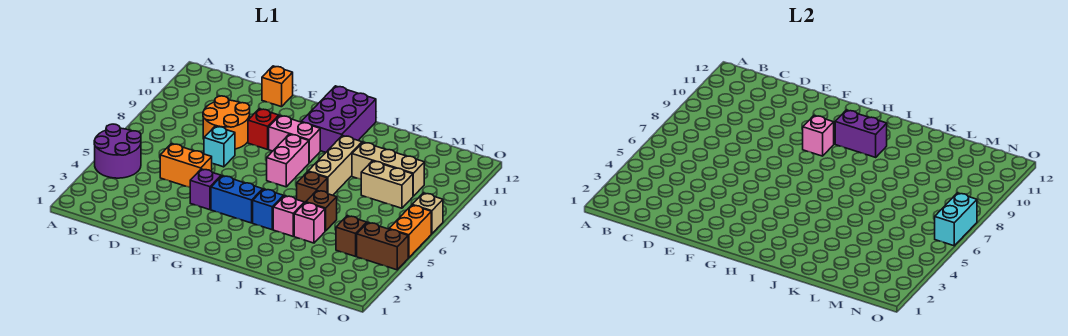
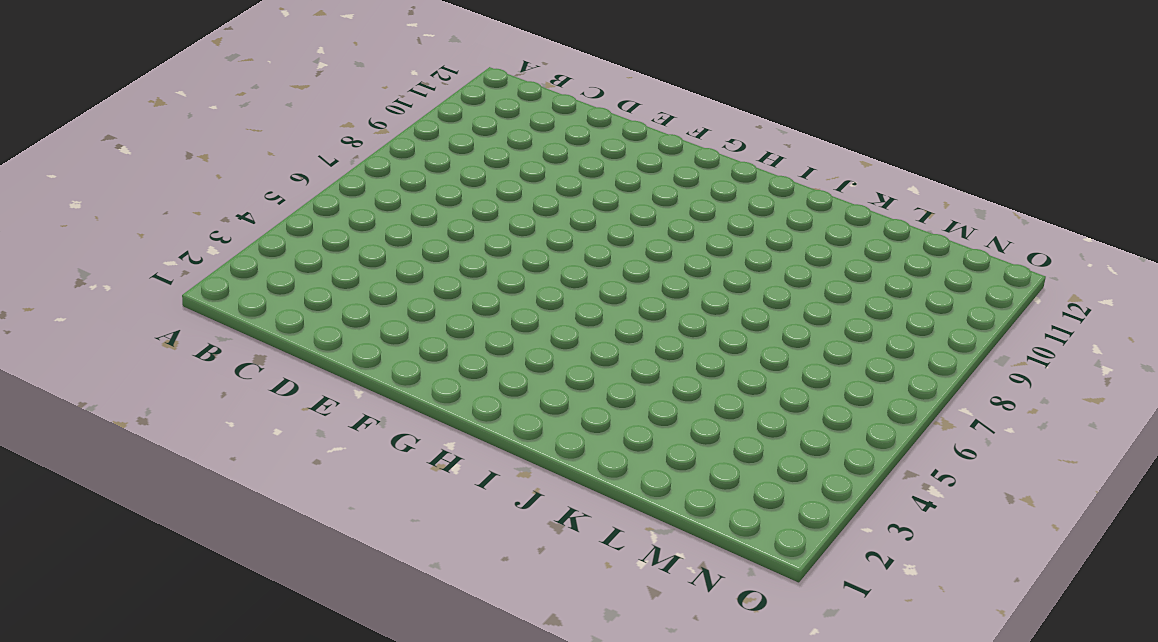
none -> purple round brick A4:B5 level 1
none -> orange brick D5:E5 level 1
none -> orange round brick D8:E9 level 1

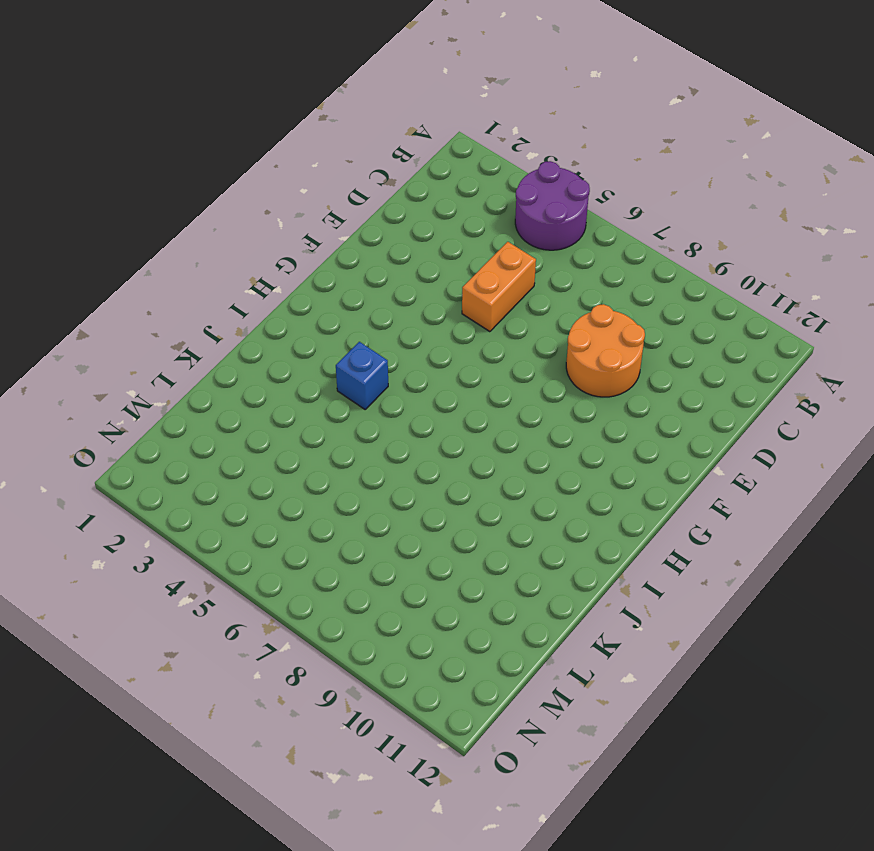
none -> cyan brick E7 level 1
none -> orange brick E12 level 1
none -> purple brick F4 level 1

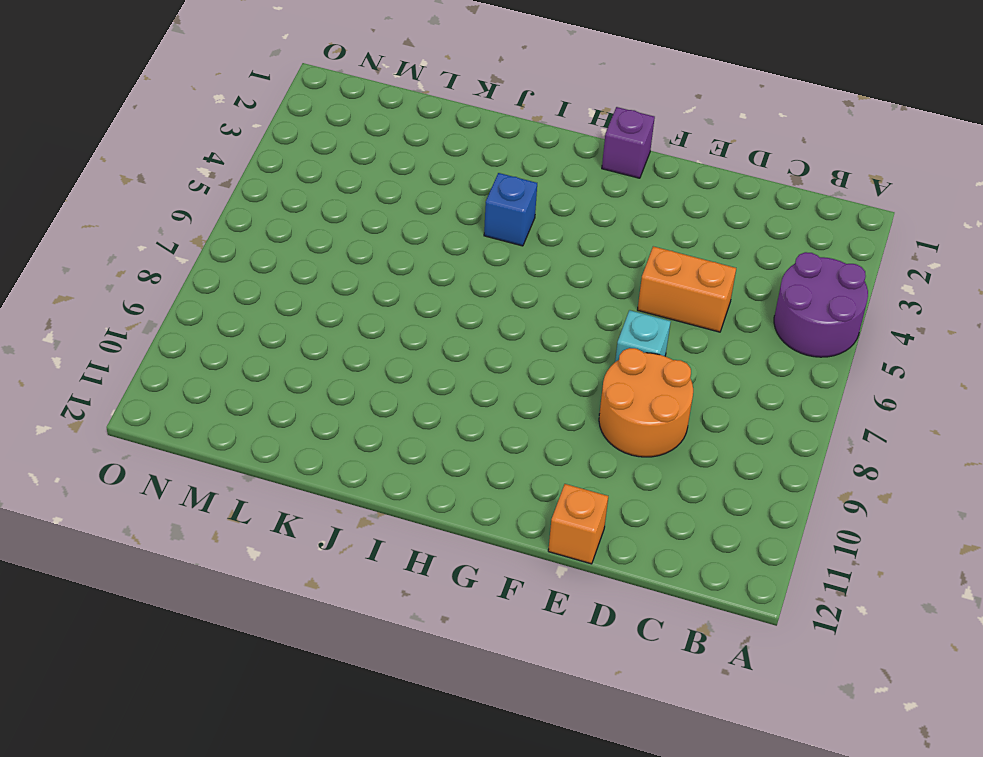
purple brick G1 level 1 -> purple brick F4 level 1
none -> red brick F9 level 1
none -> blue brick G4:H4 level 1
none -> pink brick G9:H9 level 1

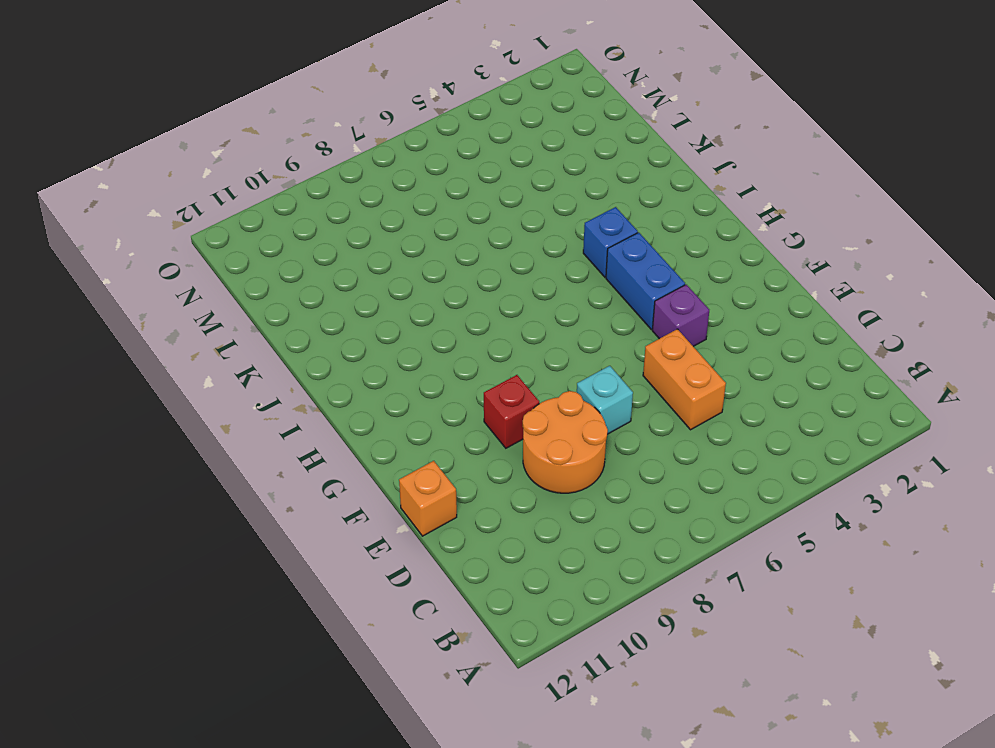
none -> purple round brick A4:B5 level 1
none -> pink brick G9:H9 level 1
none -> pink brick H7:H8 level 1

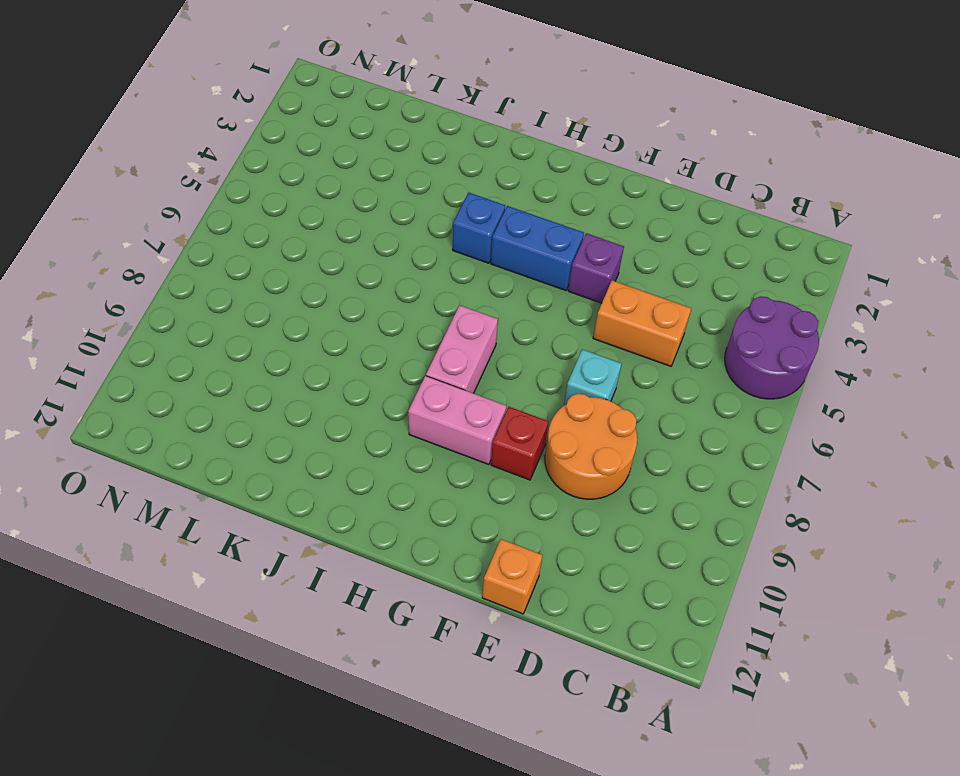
none -> purple brick H10:I12 level 1
none -> pink brick J4 level 1
none -> brown brick J6 level 1

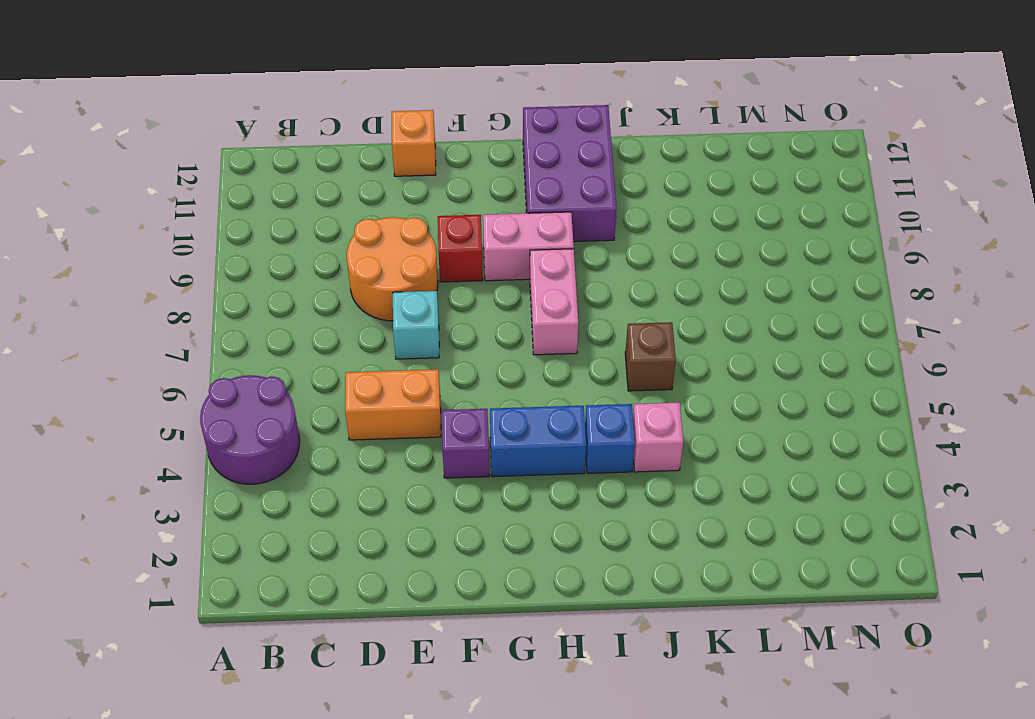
none -> tan brick J7:J9 level 1
none -> pink brick K4 level 1
none -> brown brick K5 level 1

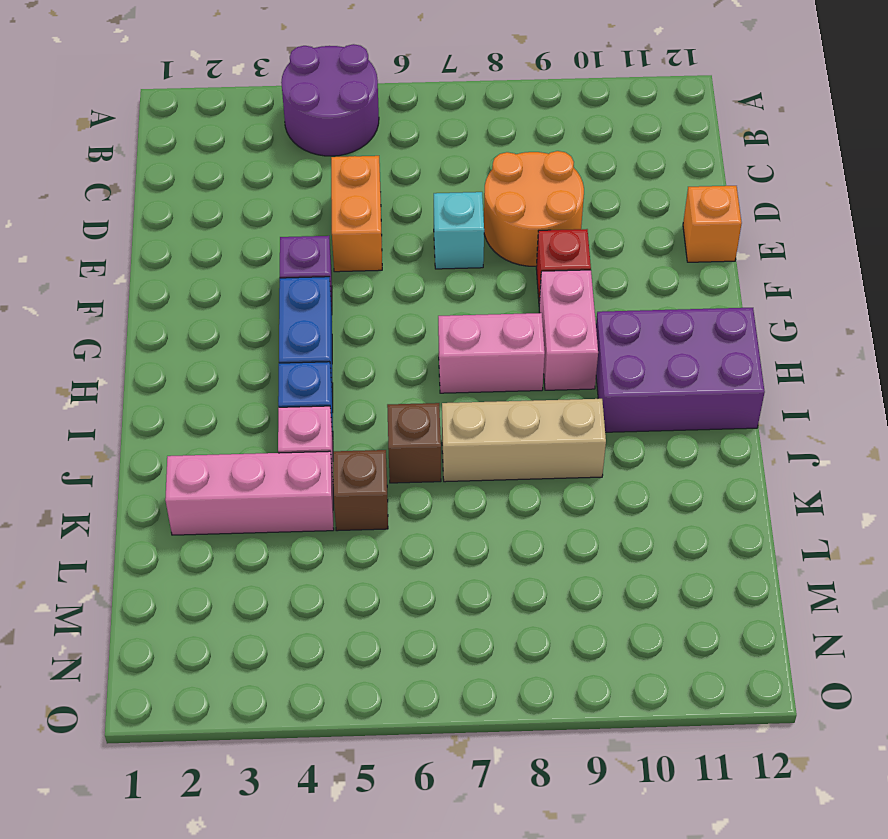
pink brick K2:K4 level 1 -> pink brick K4 level 1
none -> tan brick K9:M9 level 1
none -> tan brick L8:M8 level 1
none -> brown brick M4 level 1

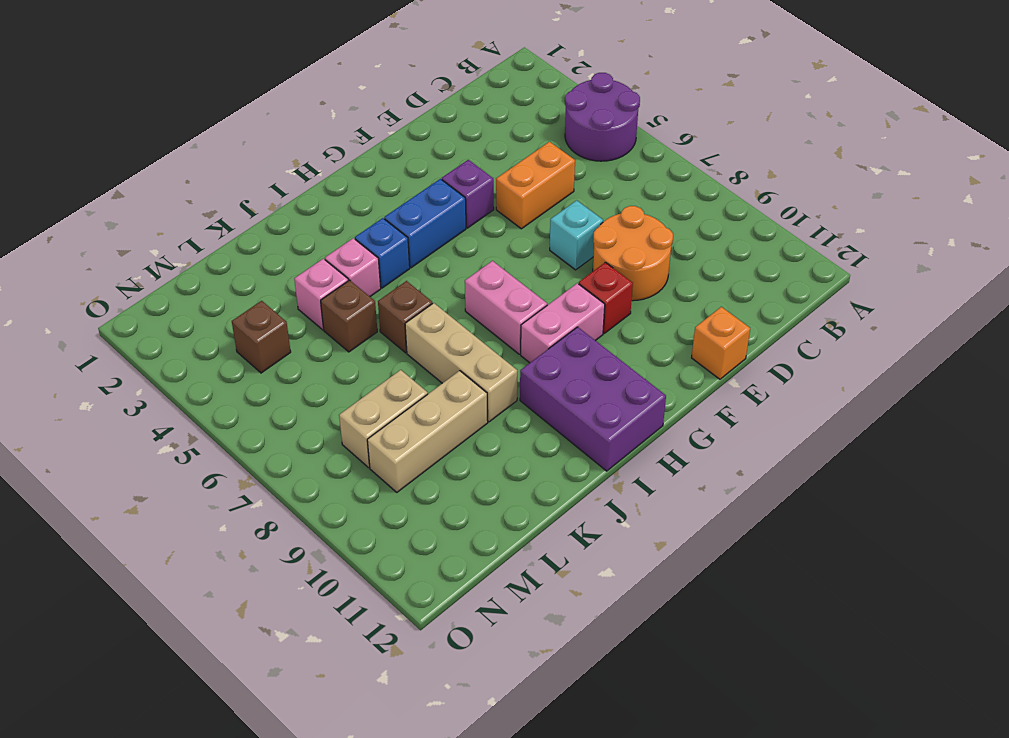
none -> brown brick N4:O4 level 1
none -> orange brick O5:O6 level 1
none -> tan brick O7 level 1

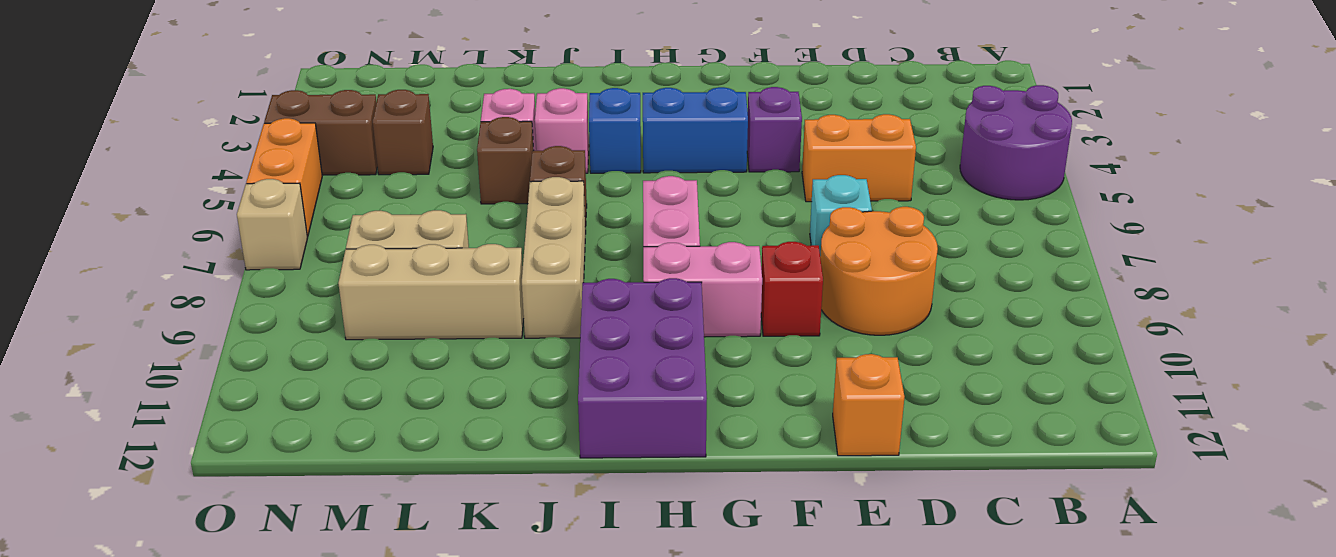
none -> pink brick G9 level 2
none -> purple brick H10:I10 level 2
none -> cyan brick O6:O7 level 2

